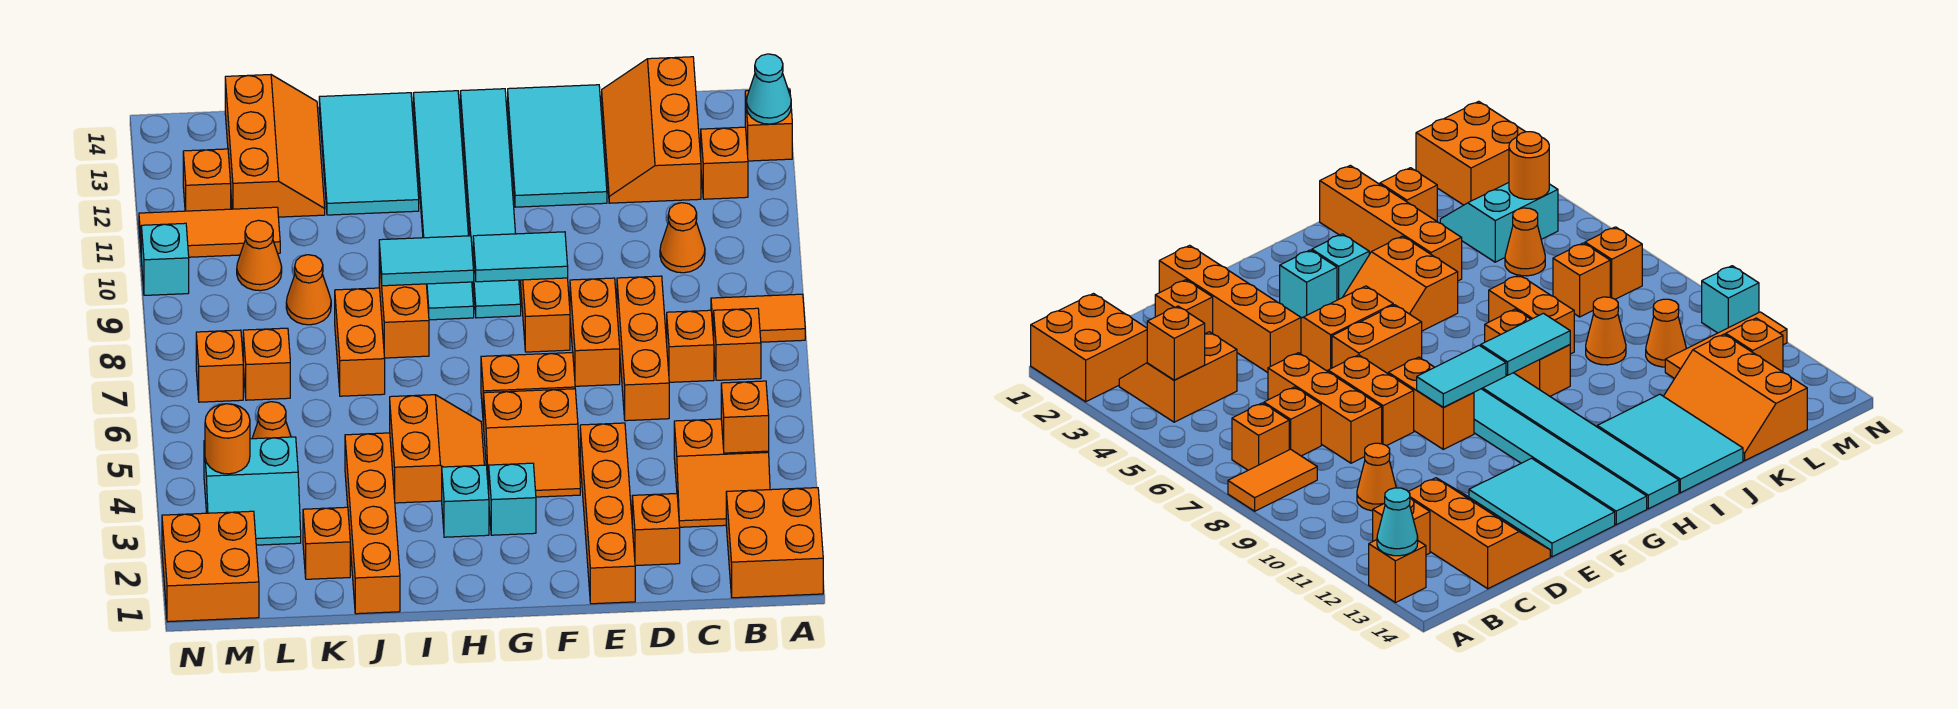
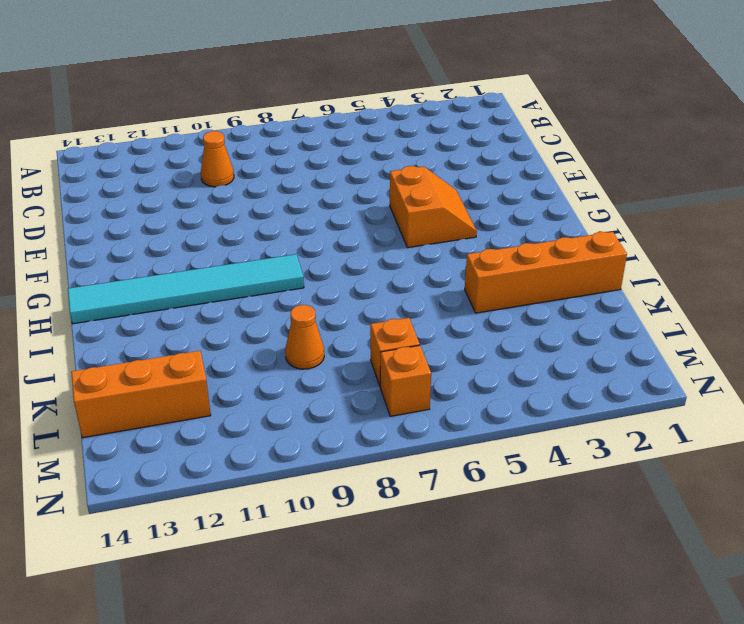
none -> orange brick A1:B2 level 1
none -> orange tile A8:B8 level 1
none -> orange brick A13 level 1
none -> orange slope B3:C4 level 1 top 4

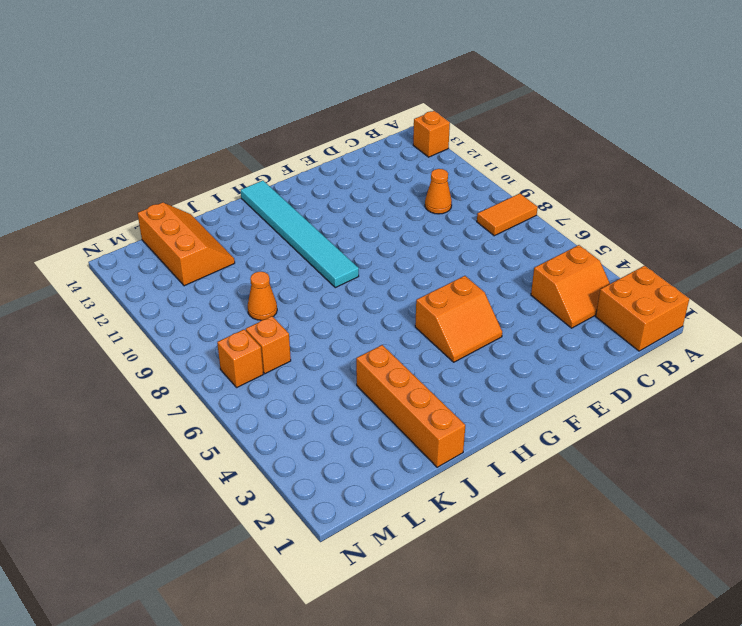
none -> orange brick B7 level 1
none -> orange brick B12 level 1
none -> orange brick C7 level 1
none -> orange slope C12:D14 level 1 top C

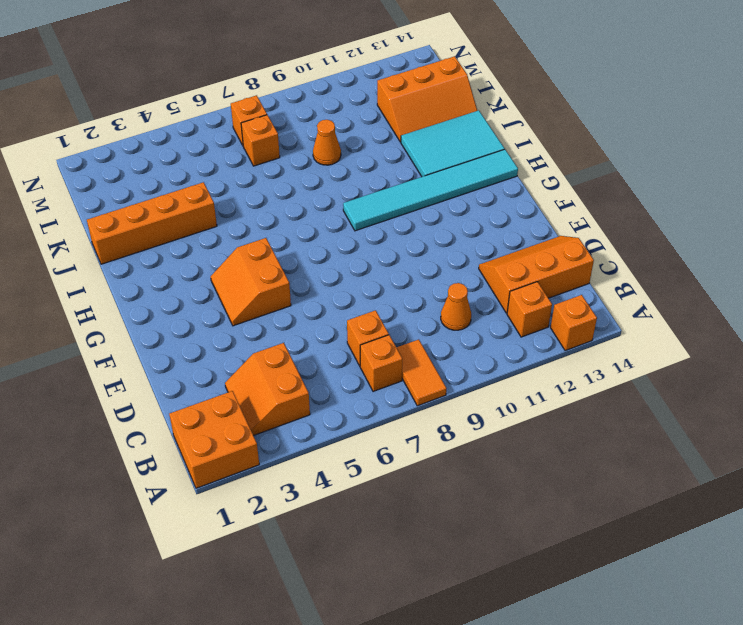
none -> orange brick D2 level 1
none -> orange brick D6:D8 level 1
none -> orange brick E1:E4 level 1
none -> orange brick E7:E8 level 1

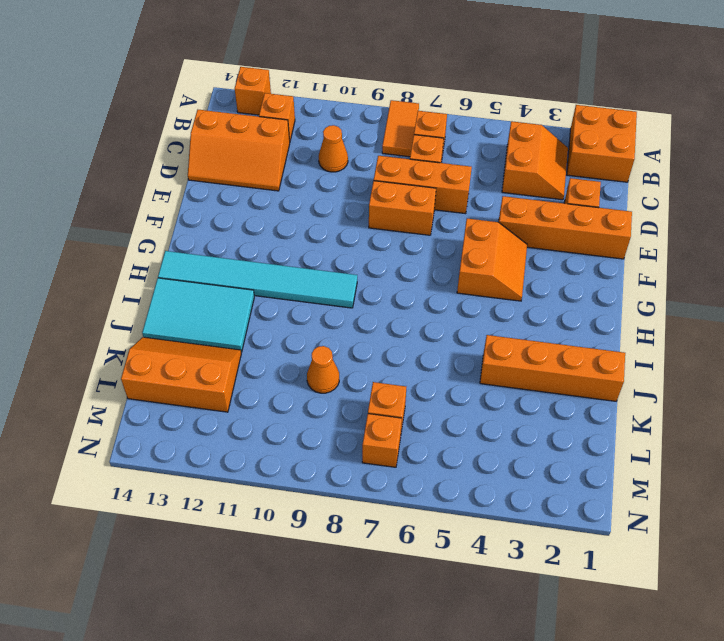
none -> cyan tile E12:F14 level 1
none -> orange brick F6:G6 level 1
none -> orange brick F8:F9 level 1
none -> cyan brick G3 level 1

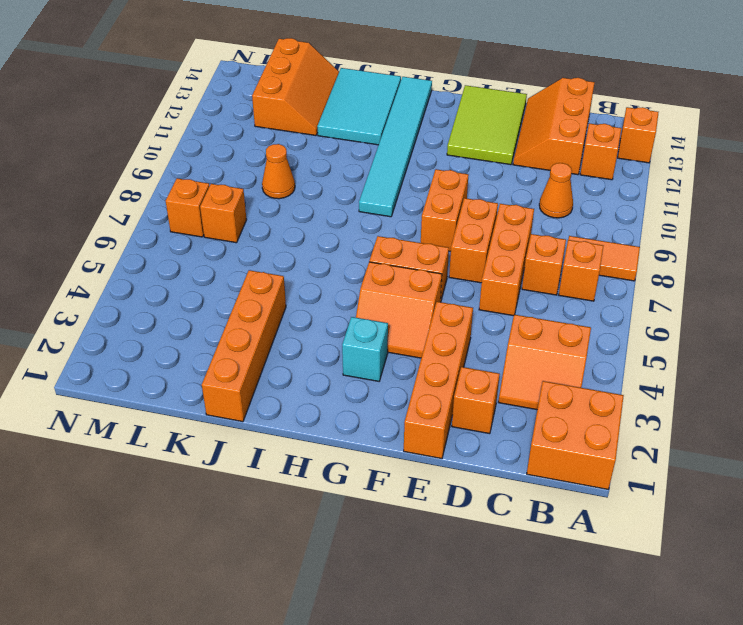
lime tile E12:F14 level 1 -> cyan tile E12:F14 level 1
none -> cyan tile G9:G14 level 1
none -> cyan brick H3 level 1
none -> orange slope H4:I5 level 1 top I
none -> orange brick I8:I9 level 1

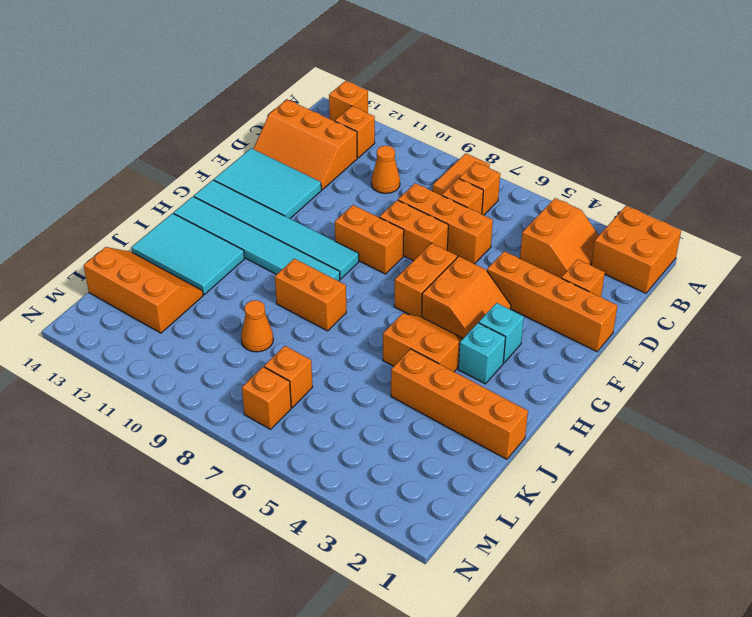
none -> orange brick J7:J8 level 1
none -> orange brick K2 level 1
none -> cyan slope L3:M4 level 1 top 4
none -> orange cone L5 level 1

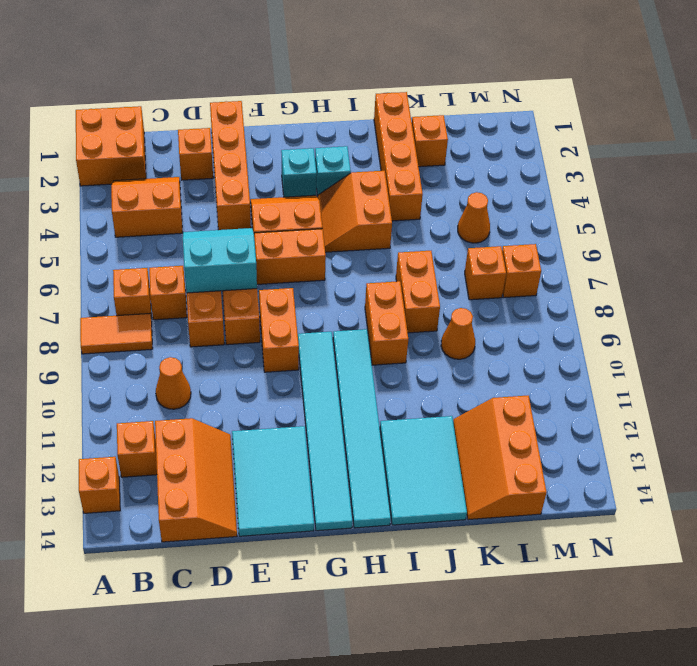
cyan slope D6:E7 level 2 top 7 -> cyan slope L3:M4 level 1 top 4
none -> orange cone L10 level 1
none -> orange tile L11:N11 level 1
none -> orange brick M1:N2 level 1
none -> orange brick M12 level 1

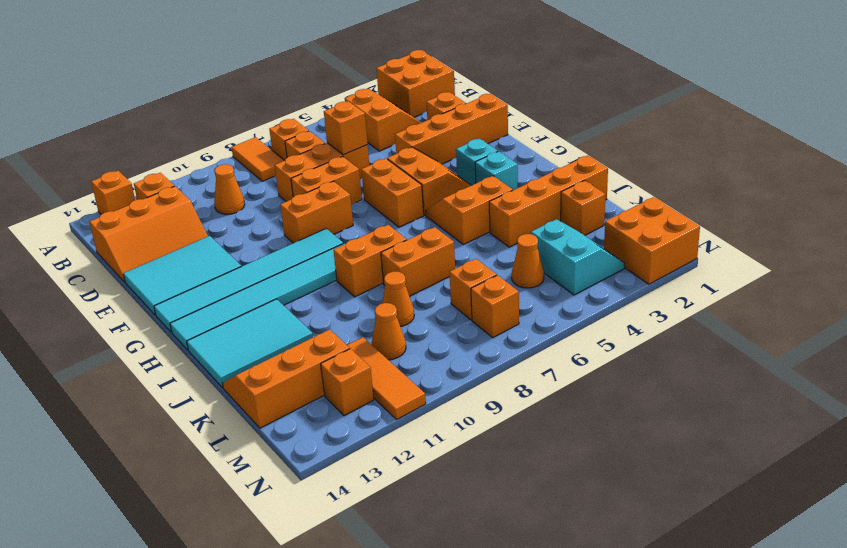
orange brick D6 level 2 -> orange brick B4 level 2
none -> cyan brick N10 level 1
none -> cyan cone A13 level 2
none -> cyan tile F9:G9 level 2
none -> cyan tile H9:I9 level 2

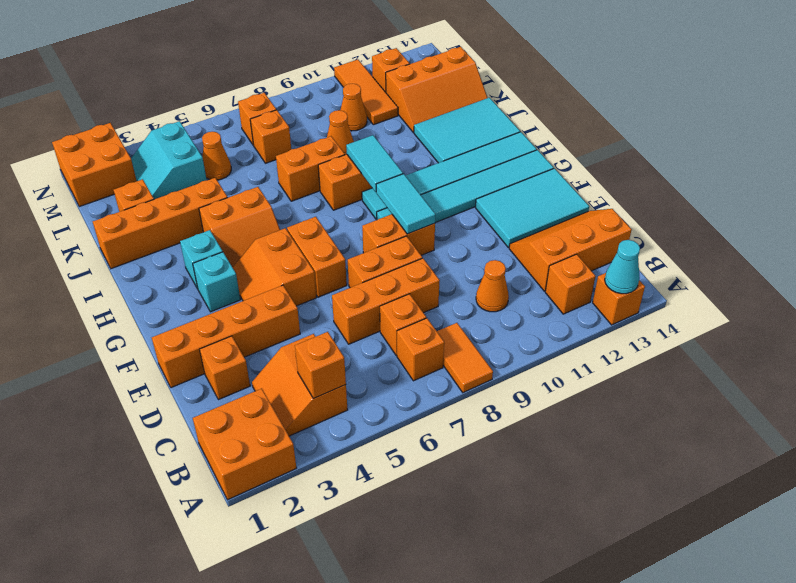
none -> cyan brick N10 level 1
none -> orange round brick M4 level 2

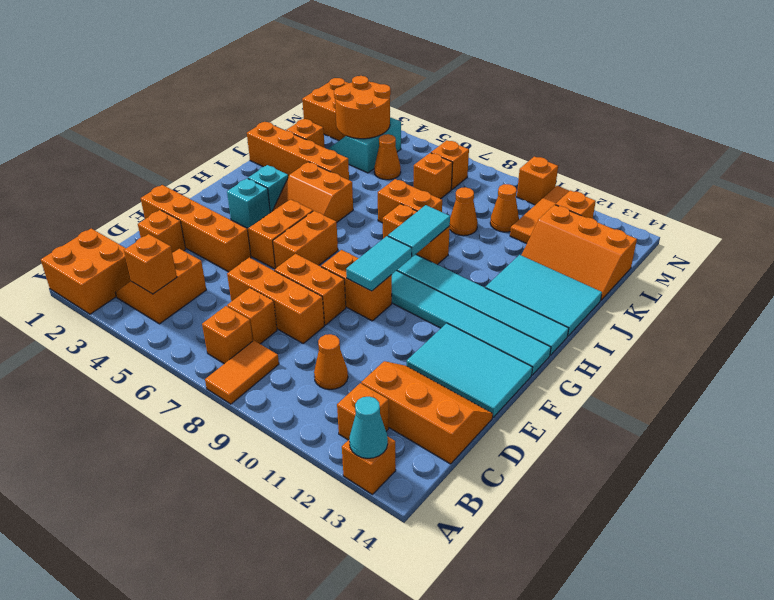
orange round brick L3:M4 level 2 -> orange round brick M4 level 2
orange brick N10 level 1 -> cyan brick N10 level 1

